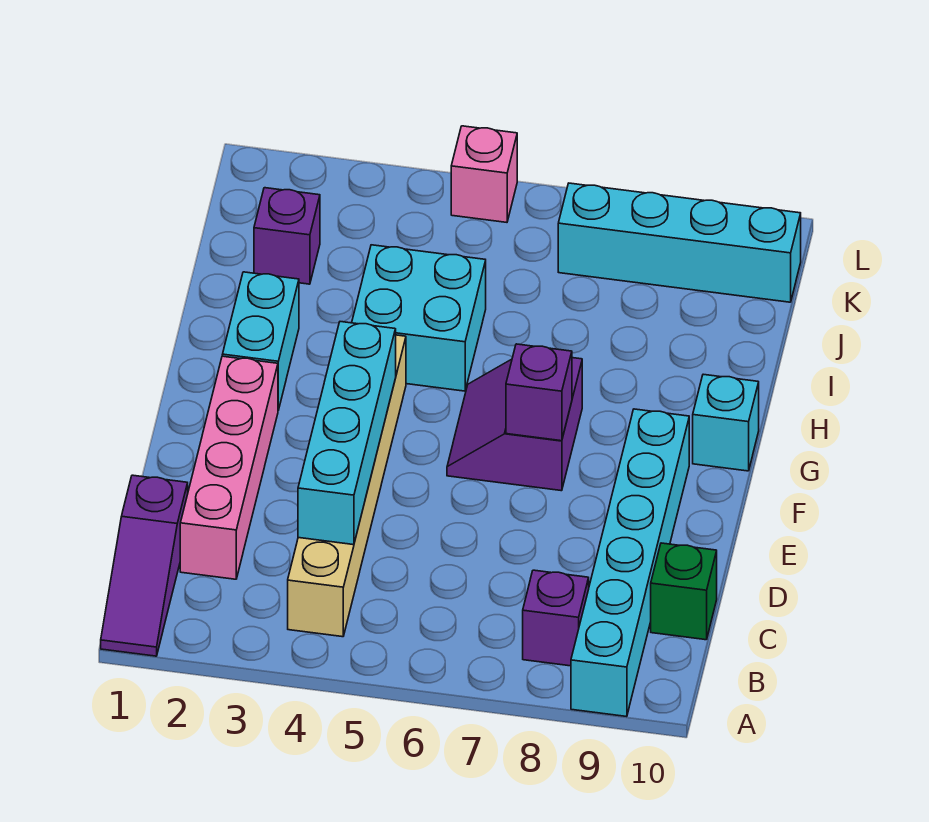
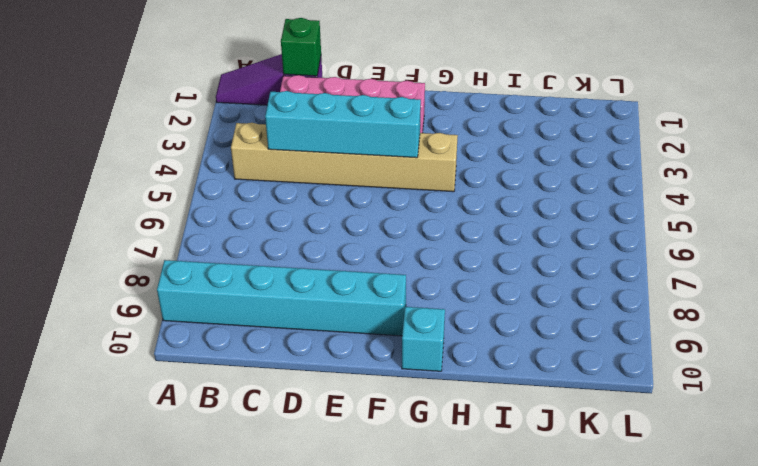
green brick C1 level 2 -> green brick C10 level 1
none -> purple brick B8 level 1
none -> purple slope F6:G7 level 1 top 7
none -> cyan brick G2:H2 level 1

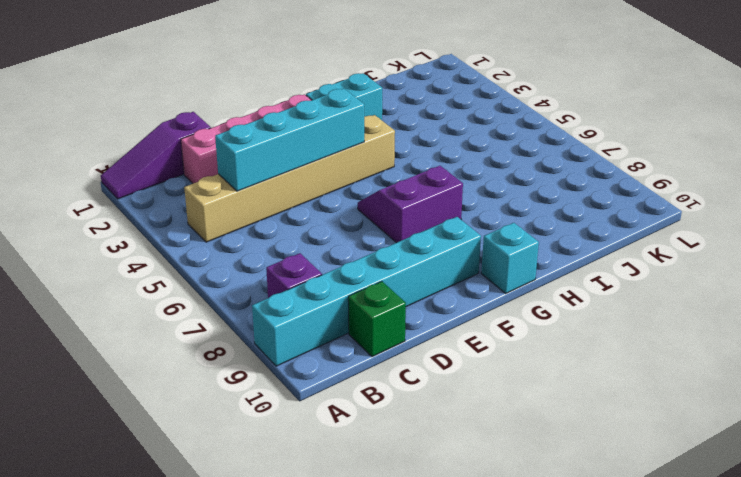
none -> cyan brick H4:I5 level 1
none -> purple brick J2 level 1
none -> cyan brick K7:K10 level 1

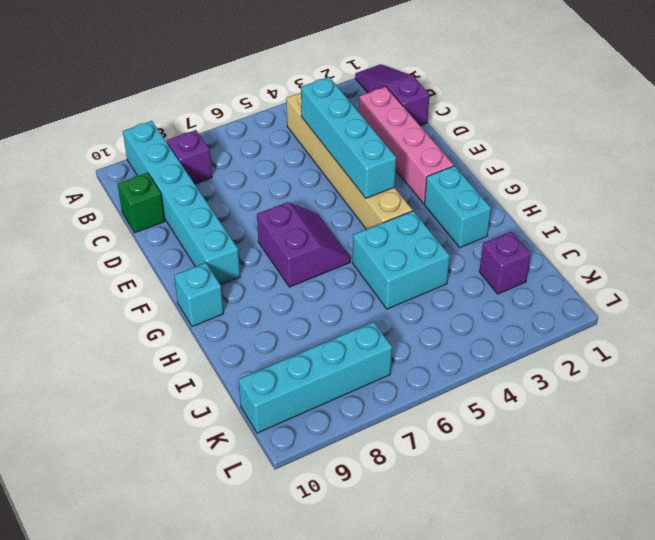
none -> pink brick L5 level 1
none -> purple brick F7 level 2

